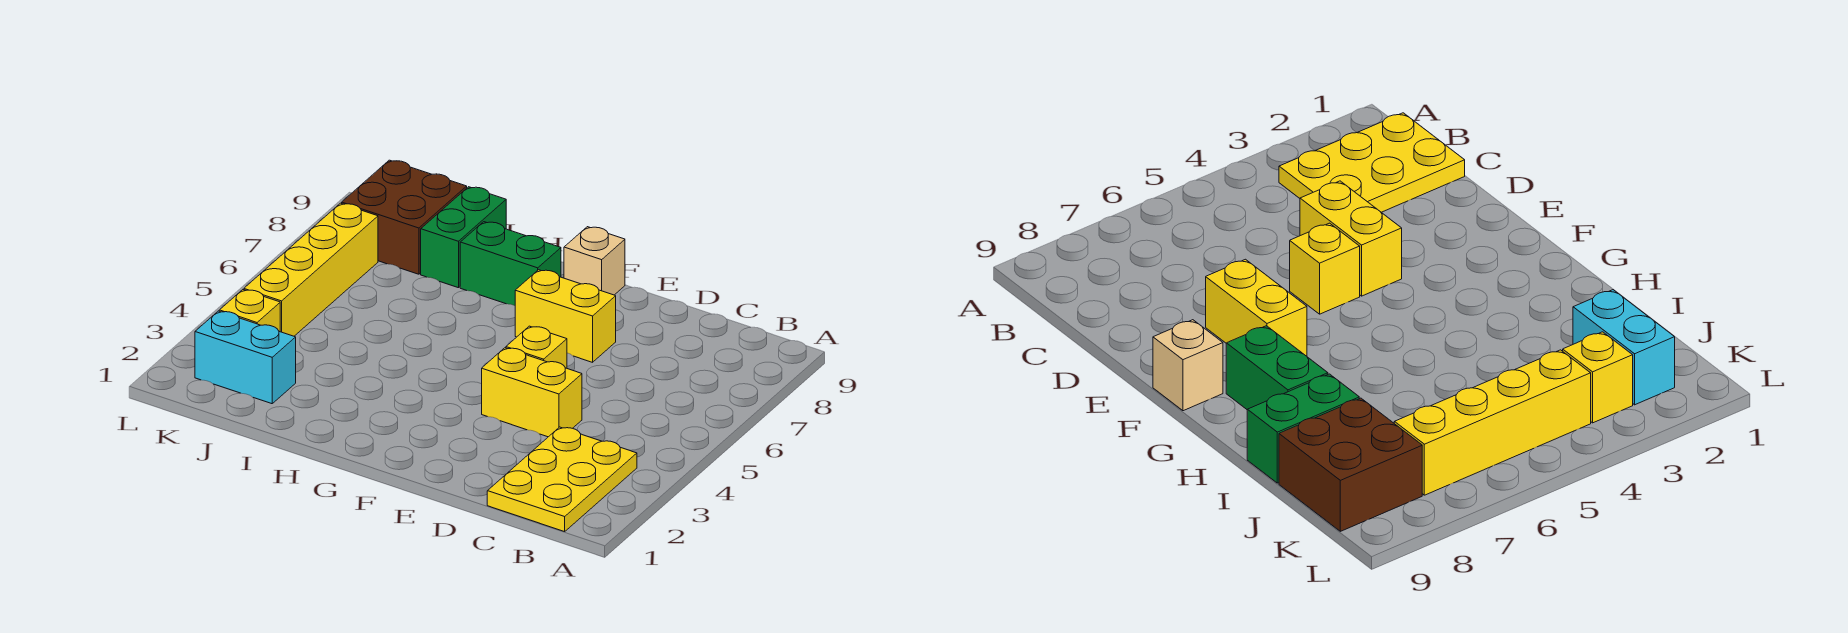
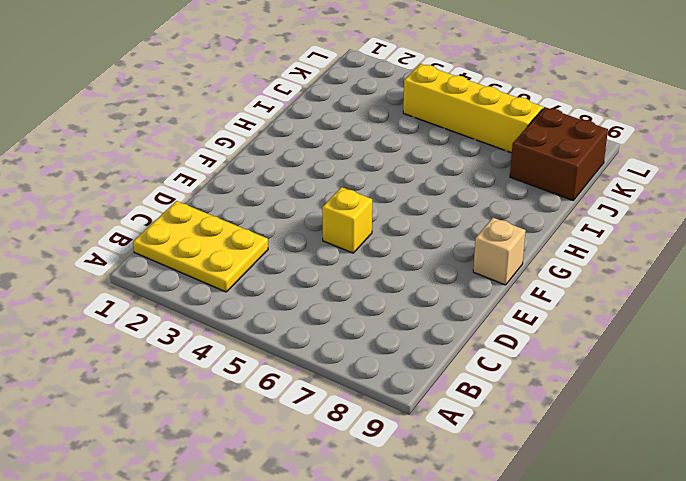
none -> yellow brick D4:E4 level 1
none -> yellow brick E7:F7 level 1

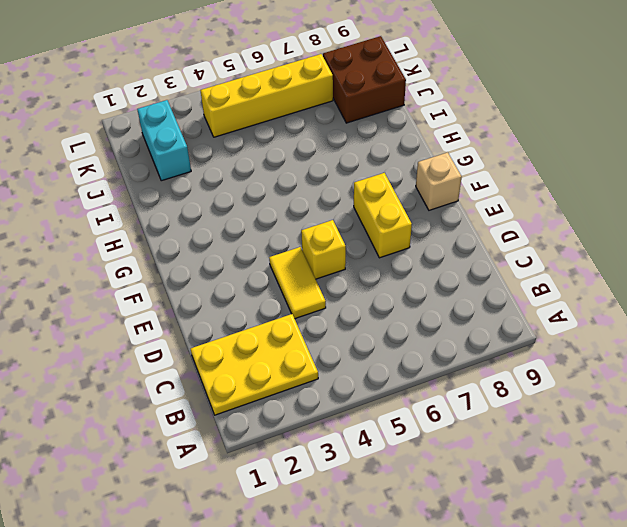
yellow tile D4:E4 level 1 -> yellow brick D4:E4 level 1
none -> green brick G8:H8 level 1
none -> green brick I8:I9 level 1

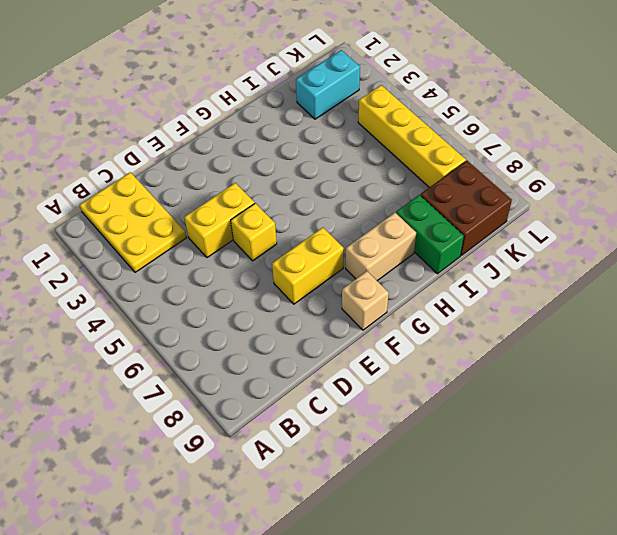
tan brick G8:H8 level 1 -> green brick G8:H8 level 1
none -> yellow brick K3 level 1

